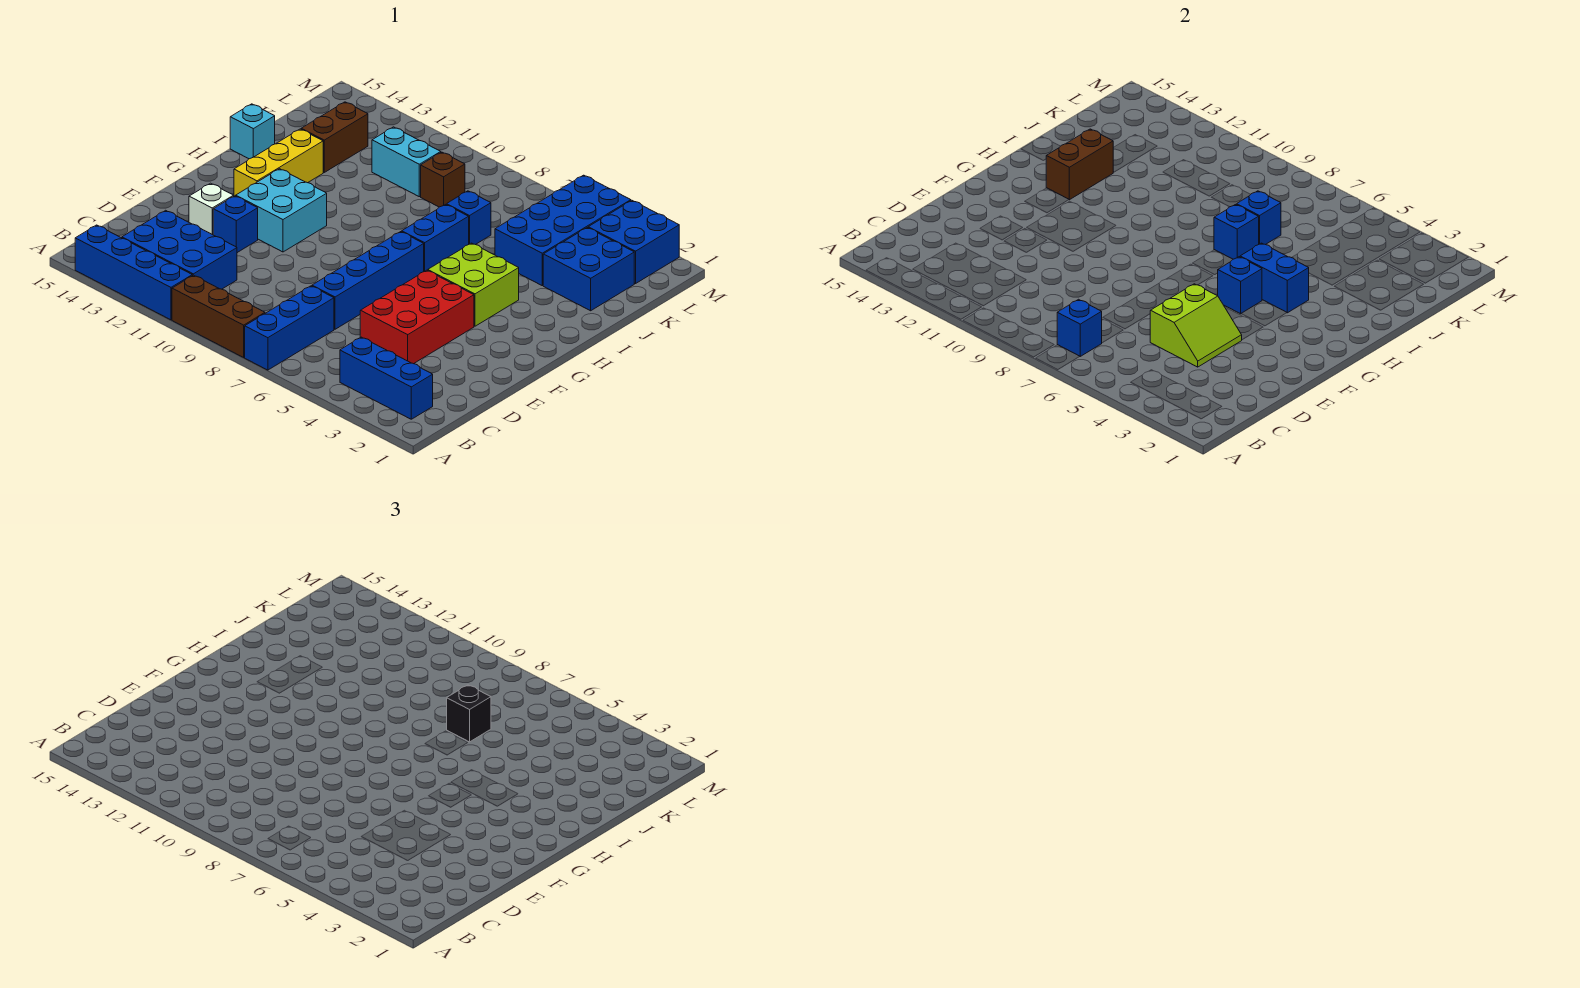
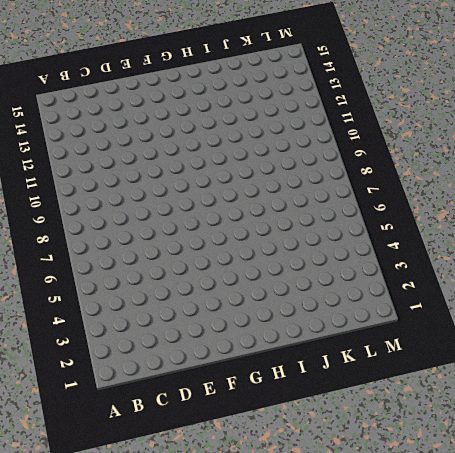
none -> blue brick A7:C7 level 1
none -> brown brick A8:A10 level 1
none -> blue brick A11:A14 level 1

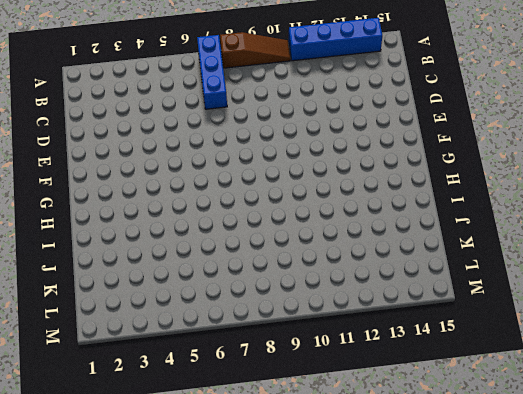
brown slope A8:A10 level 1 top 8 -> brown brick A8:A10 level 1
none -> blue brick B2:B4 level 1
none -> blue brick B11:C13 level 1
none -> red brick D4:F5 level 1

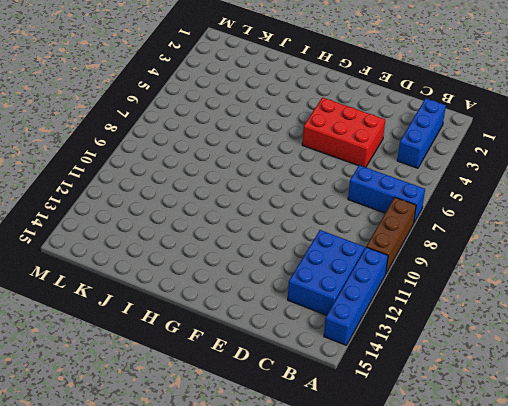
none -> blue brick D7:G7 level 1
none -> blue brick E12 level 1
none -> white brick E13 level 1

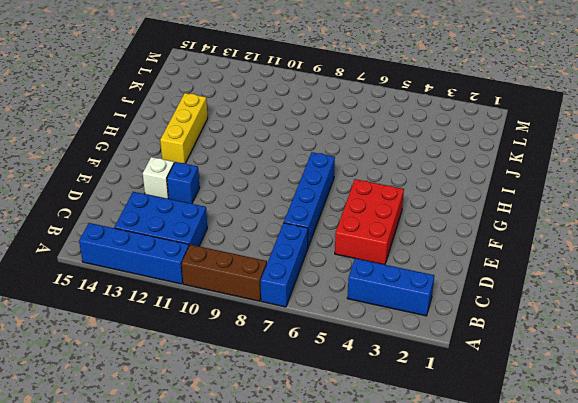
none -> cyan brick F11:G12 level 1
none -> lime brick G4:H5 level 1
none -> blue brick H7:I7 level 1

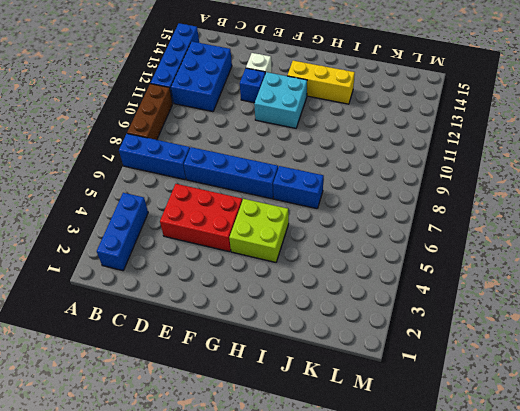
none -> cyan brick I15 level 1
none -> blue brick J2:K3 level 1
none -> blue brick J4:M5 level 1

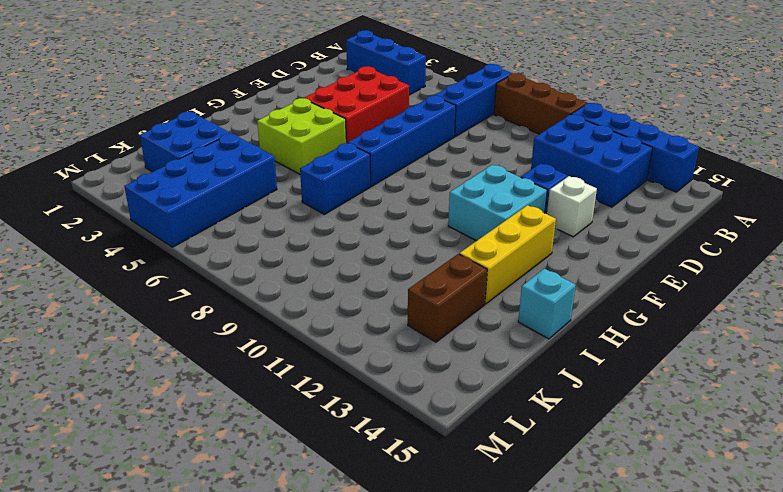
none -> blue brick J7 level 1
none -> brown brick K9 level 1
none -> cyan brick K10:K11 level 1

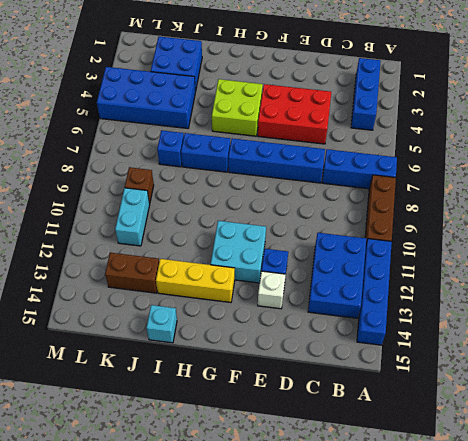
none -> blue brick L2:M3 level 1
none -> blue brick B7 level 2
none -> lime slope D4:E5 level 2 top 5

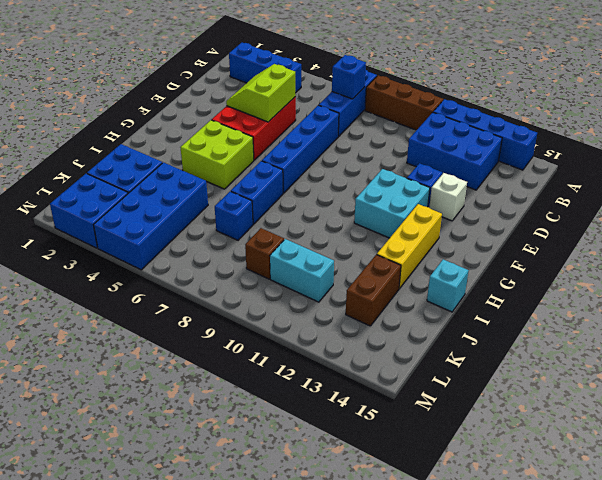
none -> blue brick G5 level 2
none -> blue brick H4:H5 level 2
none -> brown brick H13:I13 level 2

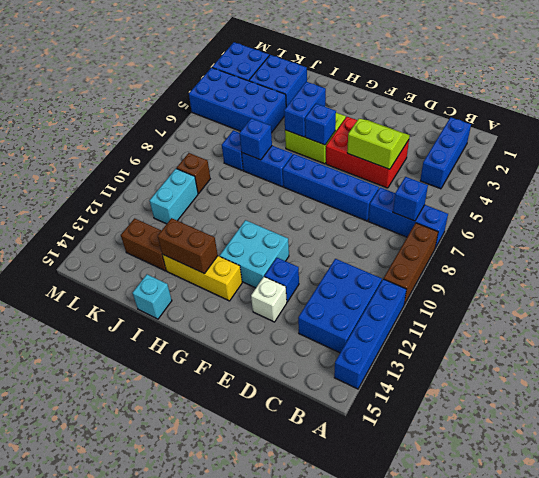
none -> blue brick J7 level 2
none -> black brick J7 level 3

